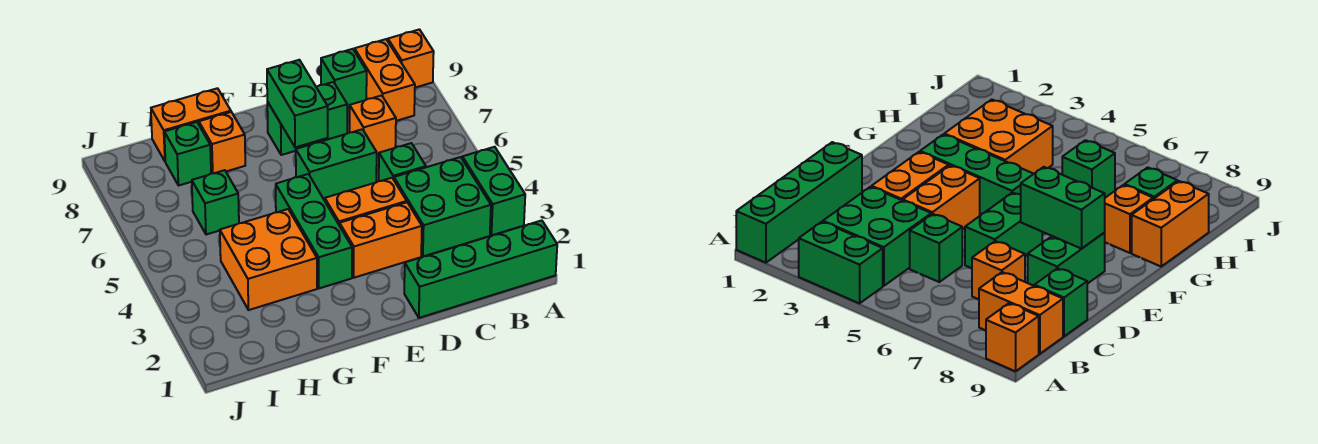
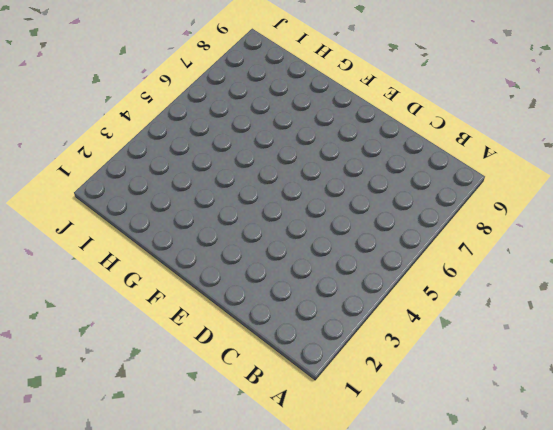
none -> green brick A1:D1 level 1
none -> green brick A3:A4 level 1
none -> orange brick A9 level 1

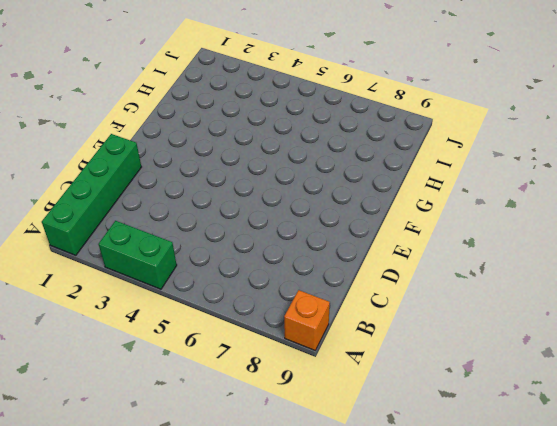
none -> green brick B3:C4 level 1
none -> orange brick B8:B9 level 1
none -> green brick C5 level 1

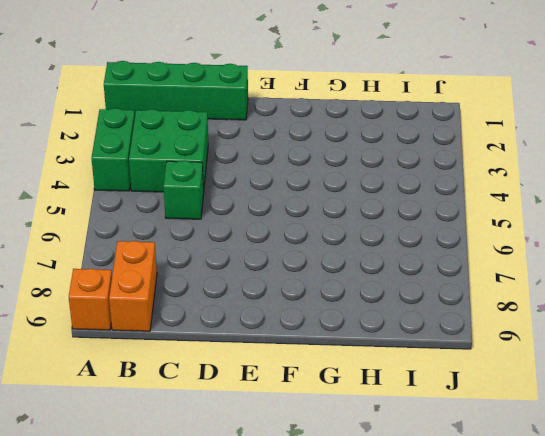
none -> orange brick C7 level 1
none -> green brick C9 level 1
none -> orange brick D3:E3 level 1

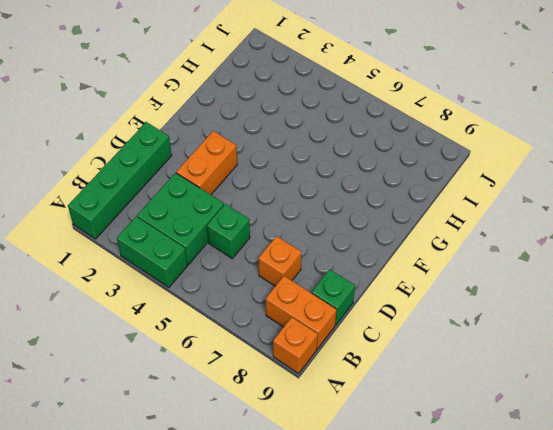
none -> orange brick D4:E4 level 1
none -> green brick D6:E6 level 1
none -> green brick D8:E8 level 1

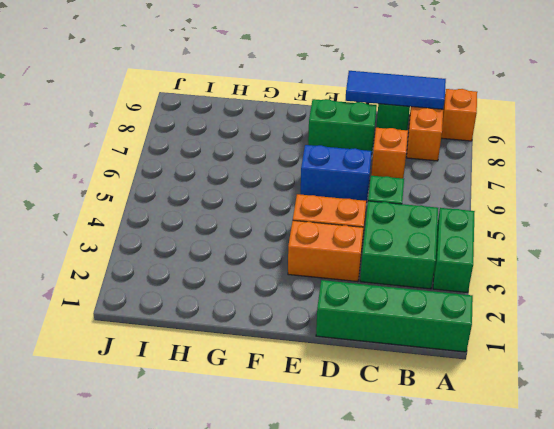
blue tile B9:D9 level 2 -> none
blue brick D6:E6 level 1 -> green brick D6:E6 level 1
none -> green brick F3:F5 level 1
none -> orange brick G3:H4 level 1
none -> orange brick G8 level 1

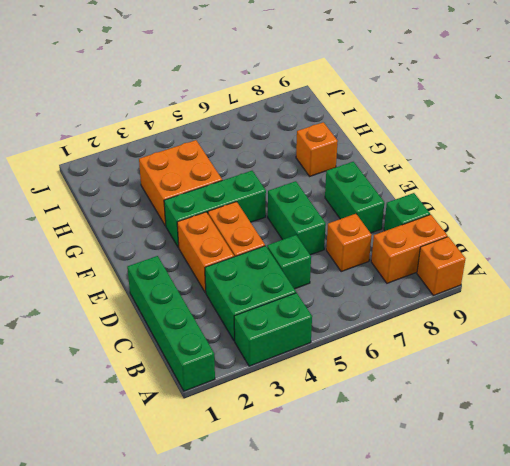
none -> orange brick G9:H9 level 1
none -> green brick H6 level 1
none -> green brick H8 level 1

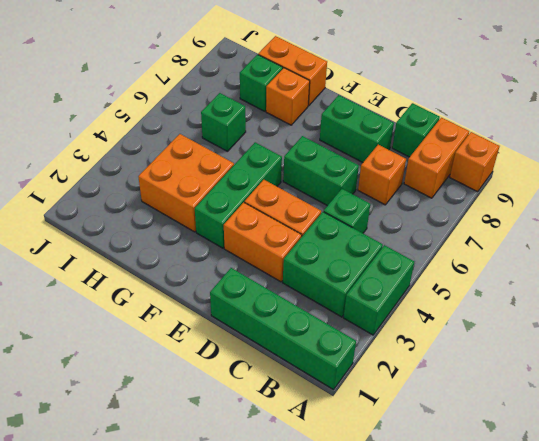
none -> green brick E7:E8 level 2

